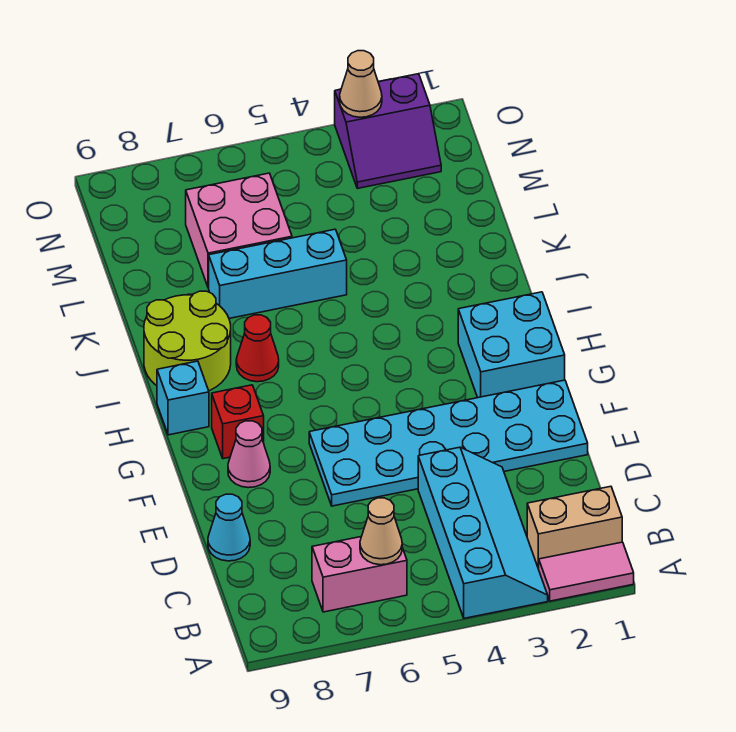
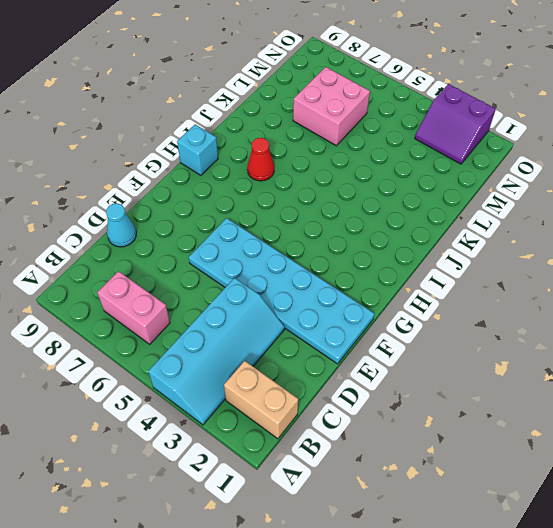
none -> pink tile A1:A2 level 1
none -> pink cone F8 level 1
none -> cyan brick G1:H2 level 1

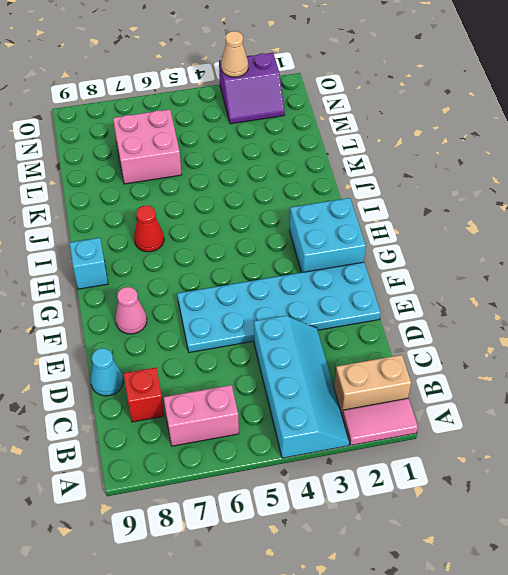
red brick C8 level 1 -> red brick G8 level 1
none -> lime round brick I8:J9 level 1
none -> cyan brick K5:K7 level 1
none -> tan cone B6 level 2

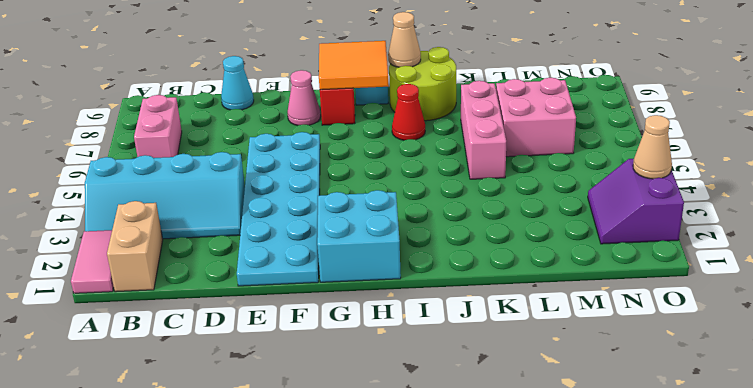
orange tile G8:H9 level 2 -> none
tan cone I9 level 2 -> tan cone B6 level 2
pink brick K5:K7 level 1 -> cyan brick K5:K7 level 1

